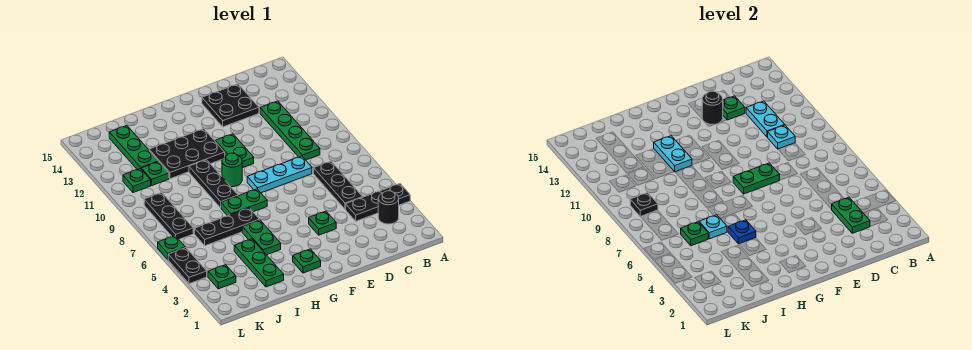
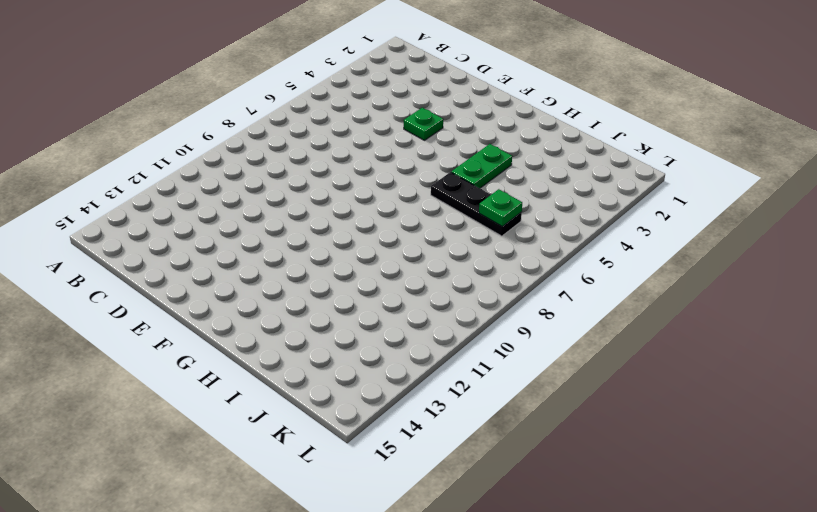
none -> black plate A4:C4 level 1
none -> black round brick B3 level 1
none -> black plate C5:C7 level 1
none -> green plate C9:C12 level 1

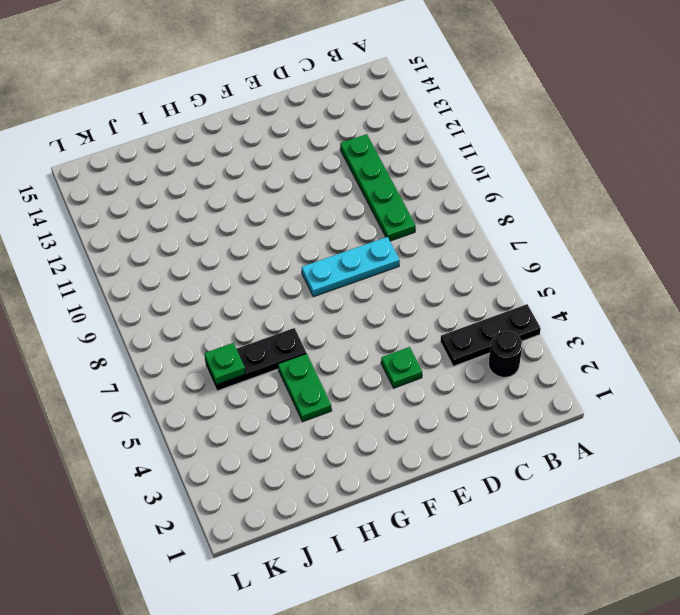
none -> black plate C5:C7 level 1
none -> black plate D13:E14 level 1
none -> green plate F10:F11 level 1
none -> green plate G2 level 1

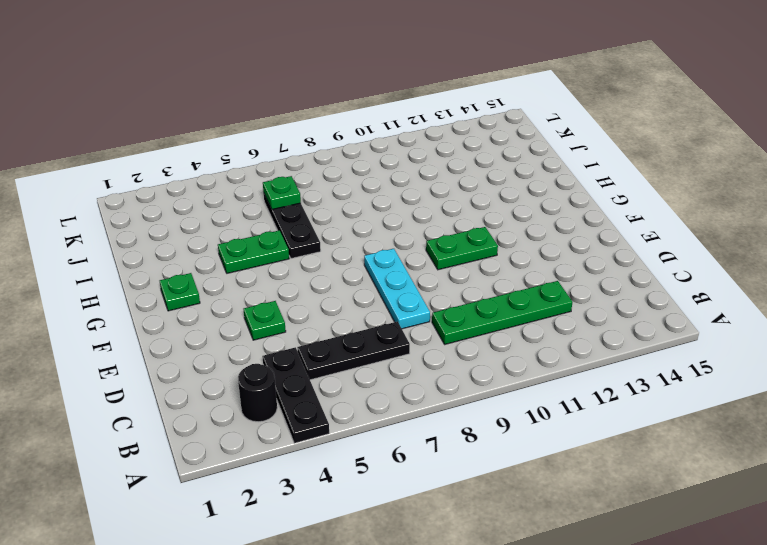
none -> black plate D13:E14 level 1
none -> green plate G7:H7 level 1
none -> green round brick G9 level 1
none -> black plate G11:I12 level 1

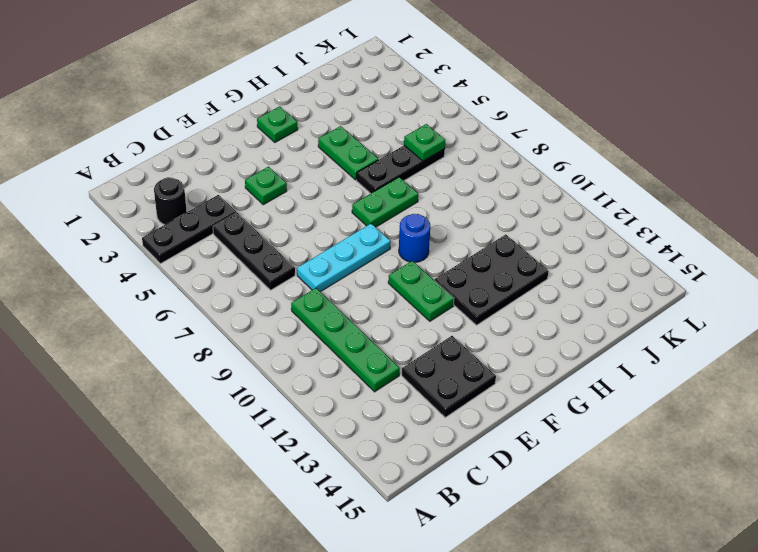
blue round brick G9 level 1 -> green round brick G9 level 1
none -> black plate H8:H10 level 1
none -> green plate I2:I4 level 1
none -> green plate J11 level 1
none -> green plate J12:J14 level 1

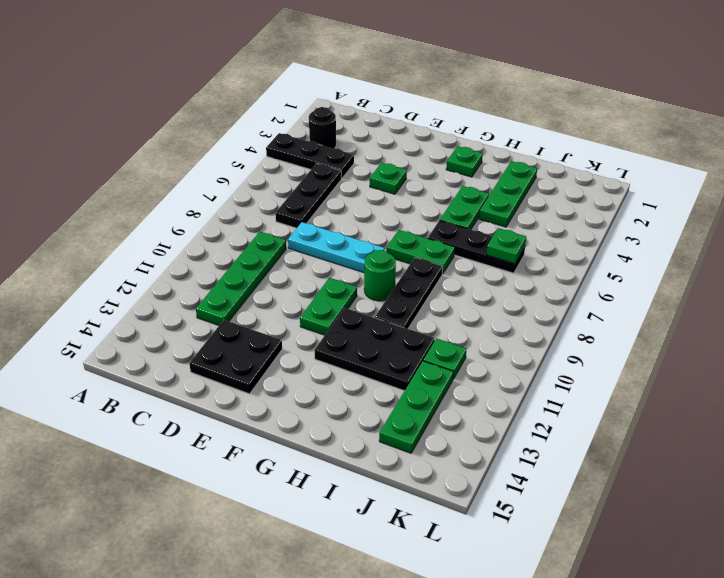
none -> green plate K3 level 1
none -> black plate K7:K9 level 1
none -> green plate K11 level 1
none -> black plate L4:L5 level 1

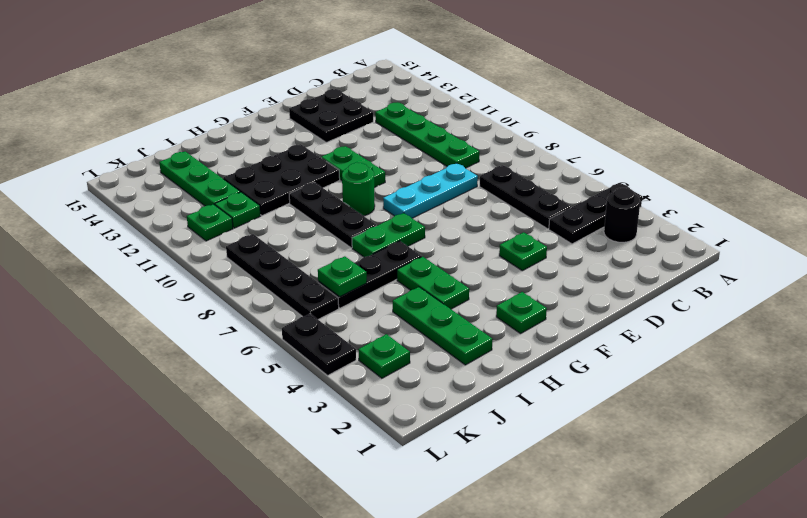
black plate K6:K9 level 1 -> black plate K7:K9 level 1
none -> green plate L6 level 1
none -> green plate C3:C4 level 2
none -> cyan plate C10 level 2
none -> cyan plate C11:C12 level 2

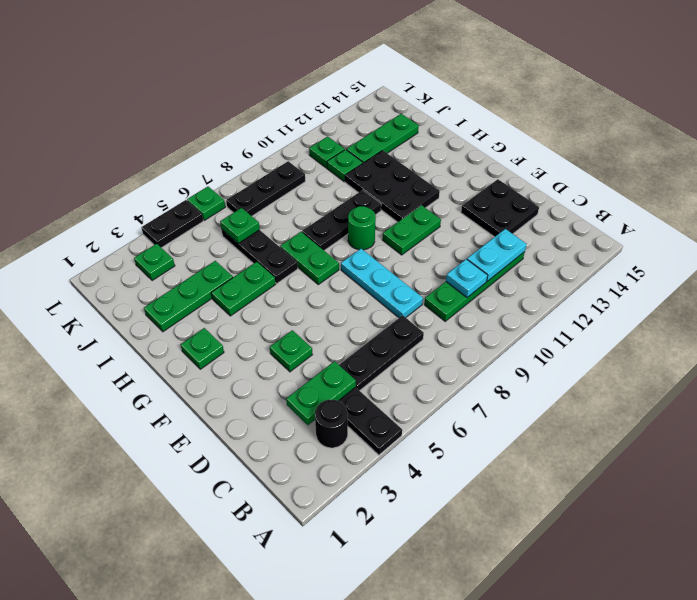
none -> green plate D13 level 2
none -> green plate E8:F8 level 2
none -> black round brick E13 level 2
none -> blue plate H5 level 2

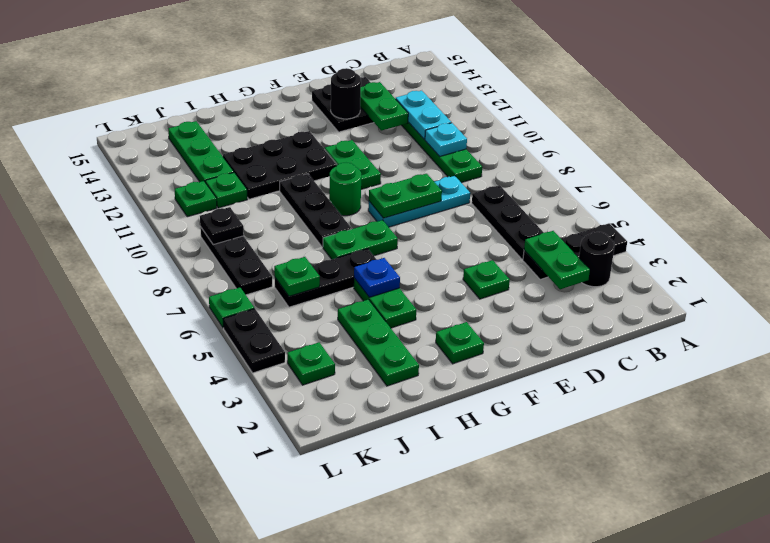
green plate D12:D13 level 2 -> green plate D13 level 2
none -> cyan plate H11:H12 level 2
none -> cyan plate I6 level 2

